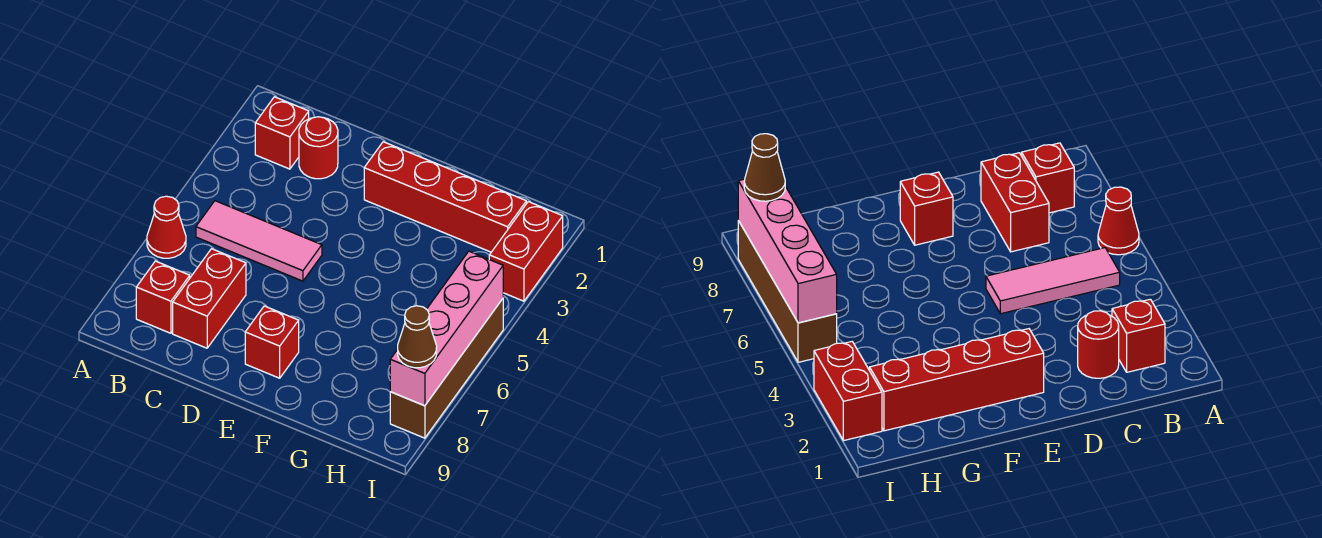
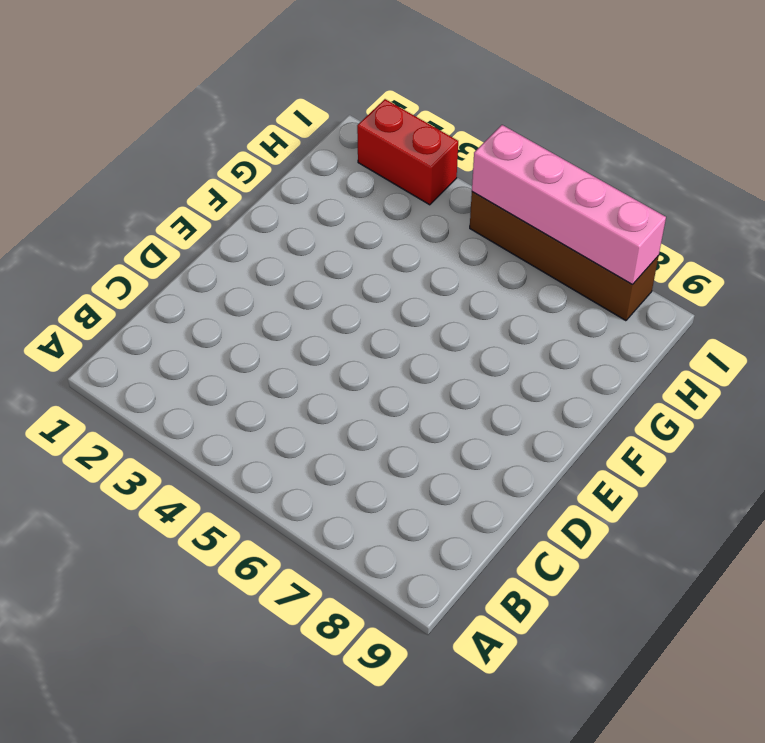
none -> red cone A6 level 1
none -> red brick B2 level 1
none -> pink tile B5:D5 level 1

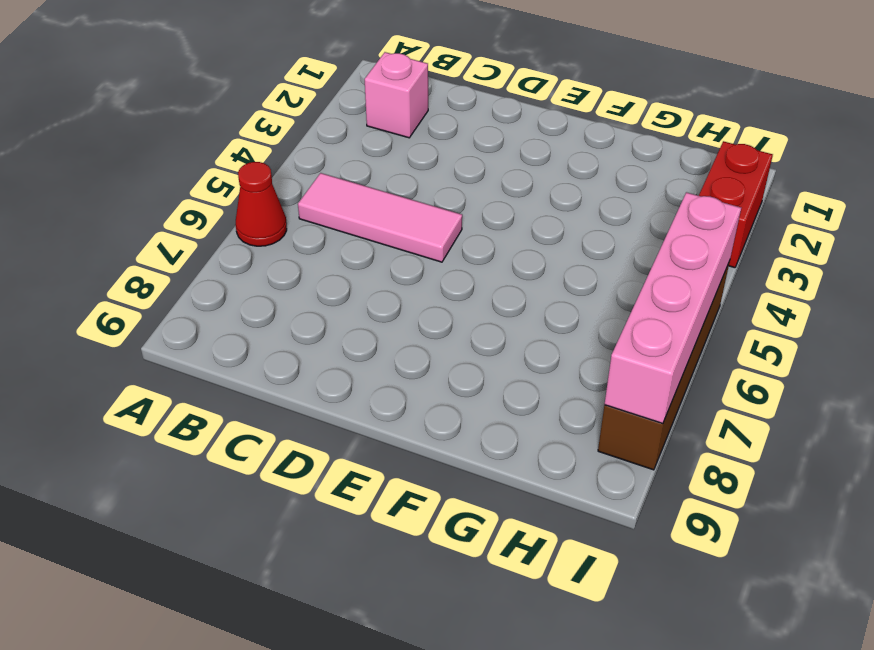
pink brick B2 level 1 -> red brick B2 level 1
none -> red brick B8 level 1
none -> red round brick C2 level 1
none -> red brick C7:C8 level 1

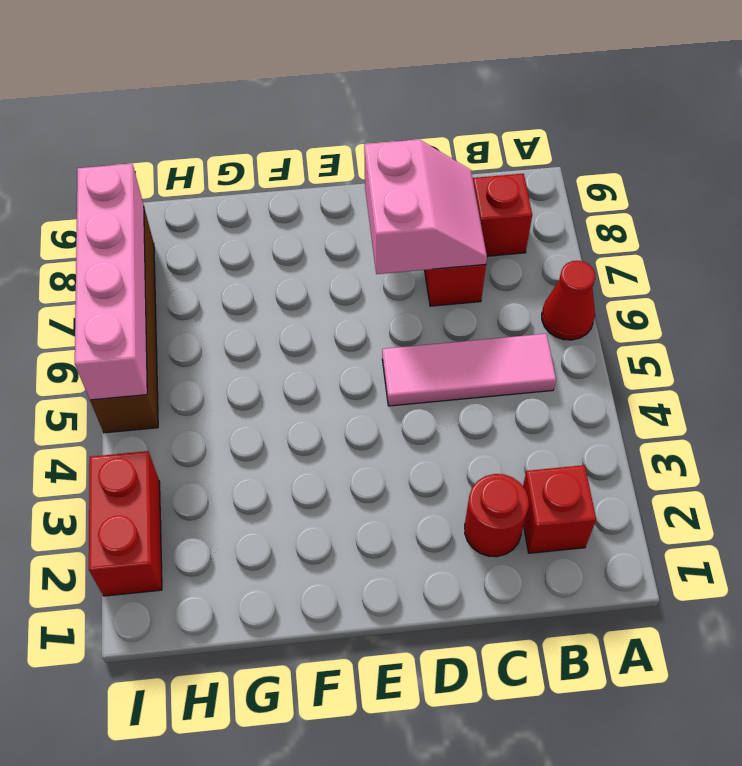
pink slope C7:D8 level 2 top D -> none
none -> red brick E2:H2 level 1
none -> red brick E8 level 1
none -> brown cone I8 level 3

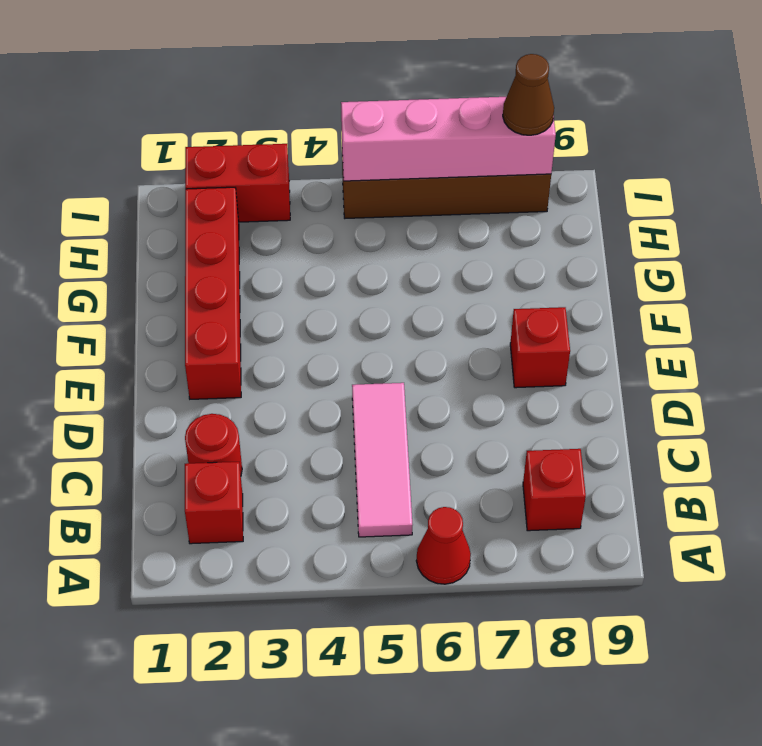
none -> red brick C7:C8 level 1

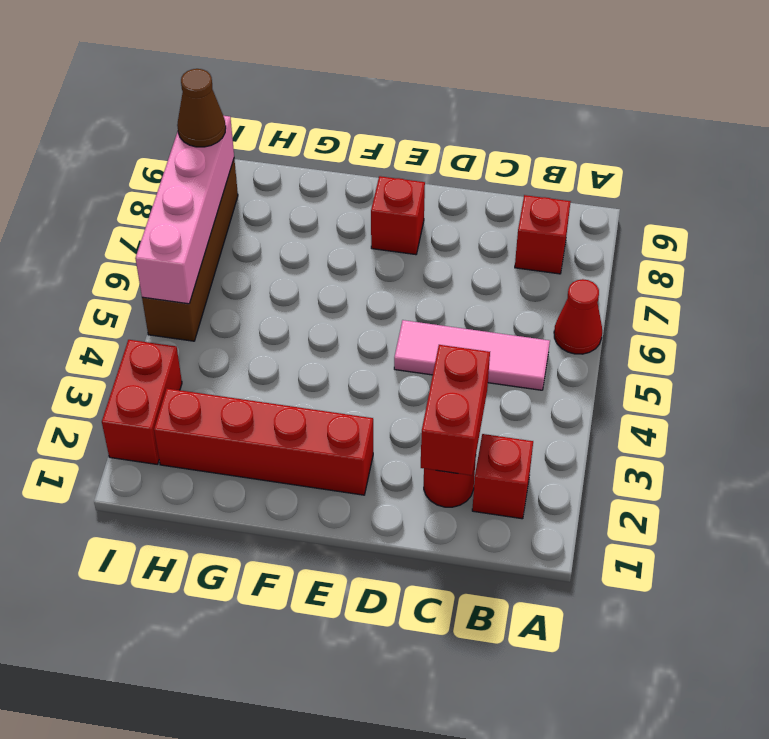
red brick C2:C3 level 2 -> red brick C7:C8 level 1

